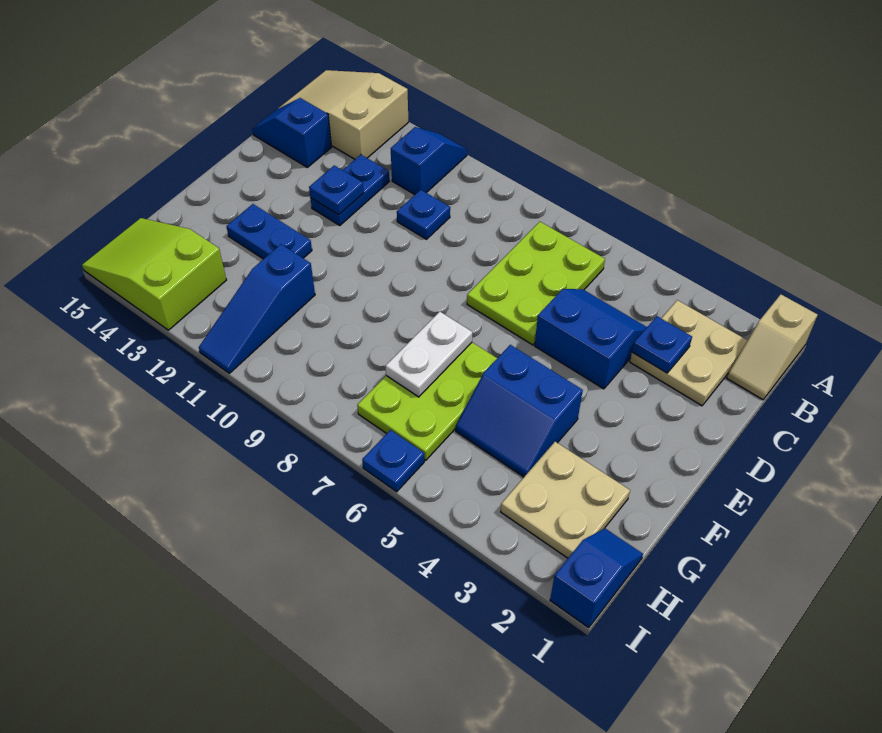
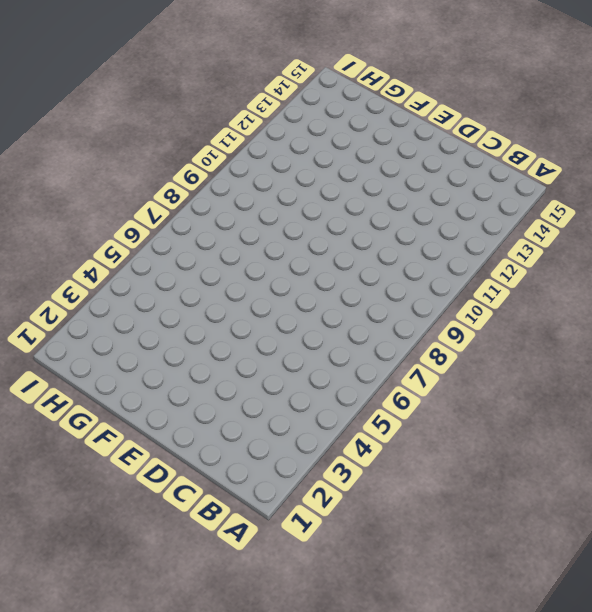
none -> tan slope A1:B1 level 1 top A
none -> blue slope A11:B11 level 1 top B
none -> tan slope A13:B15 level 1 top 13

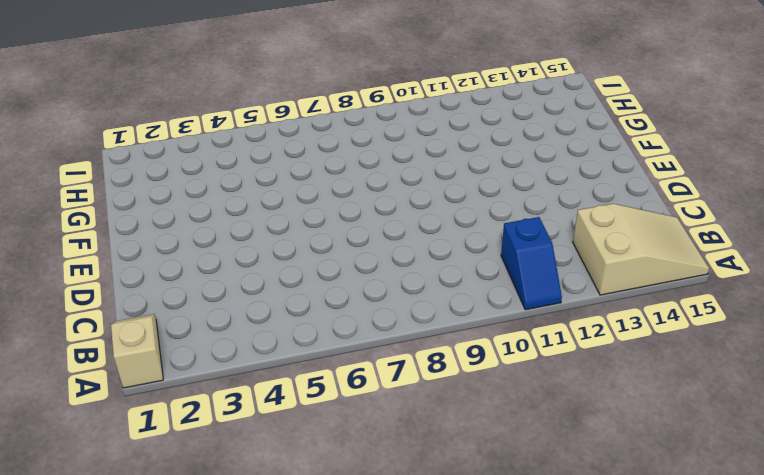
none -> tan plate B2:C3 level 1
none -> lime plate B6:D7 level 1
none -> blue slope C4:D5 level 1 top D

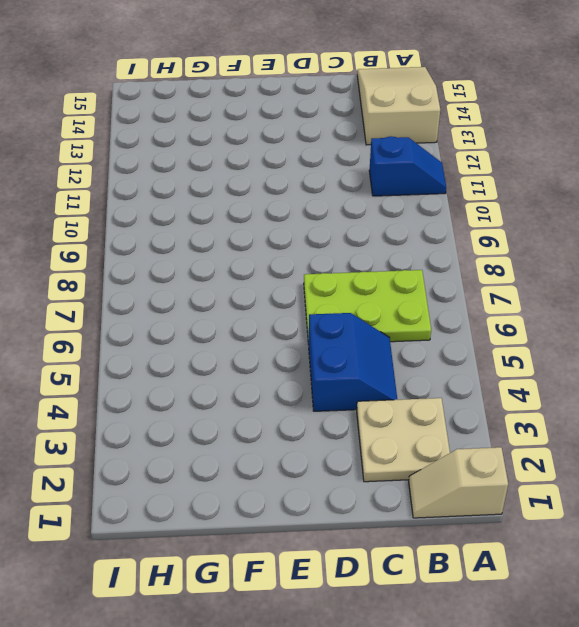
none -> blue plate C10 level 1
none -> blue plate C12:D12 level 1
none -> blue slope C14:C15 level 1 top 14

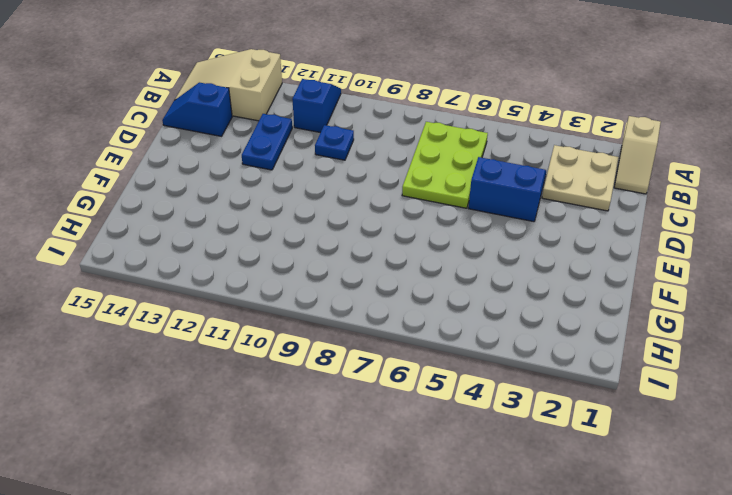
none -> blue slope F4:G5 level 1 top F
none -> lime plate F6:H7 level 1
none -> blue plate F12:F13 level 1

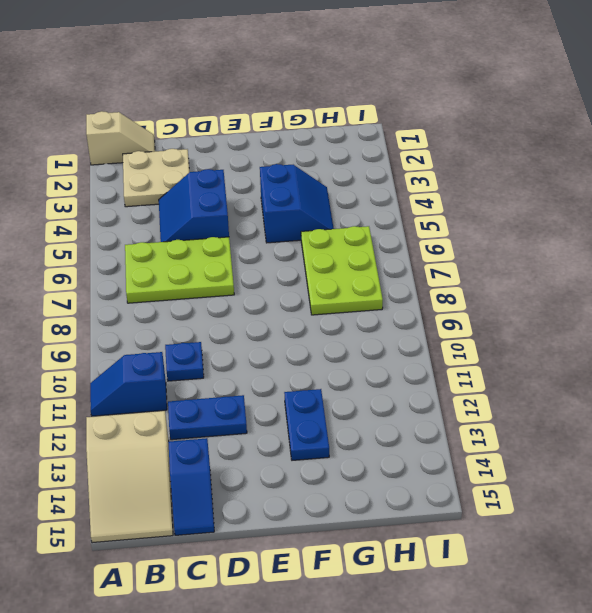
lime plate G6:H8 level 1 -> lime plate F6:H7 level 1
none -> tan plate G2:H3 level 1
none -> blue slope G11:I11 level 1 top G
none -> blue slope H1:I1 level 1 top I

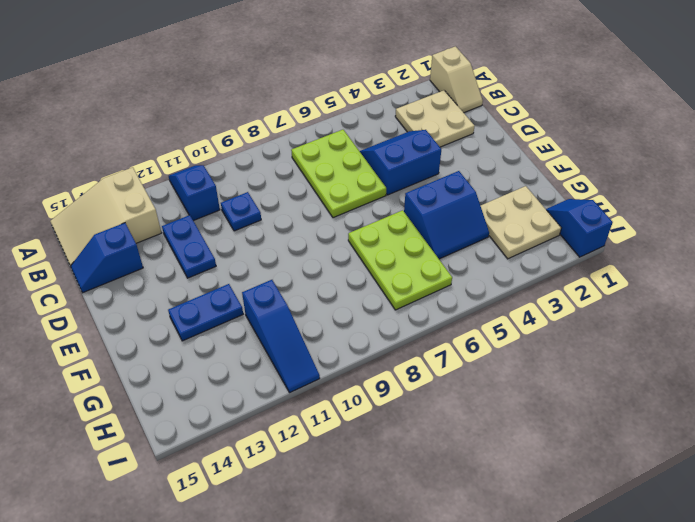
none -> lime slope H13:I15 level 1 top 13
none -> blue plate I6 level 1
none -> blue plate C3 level 2

